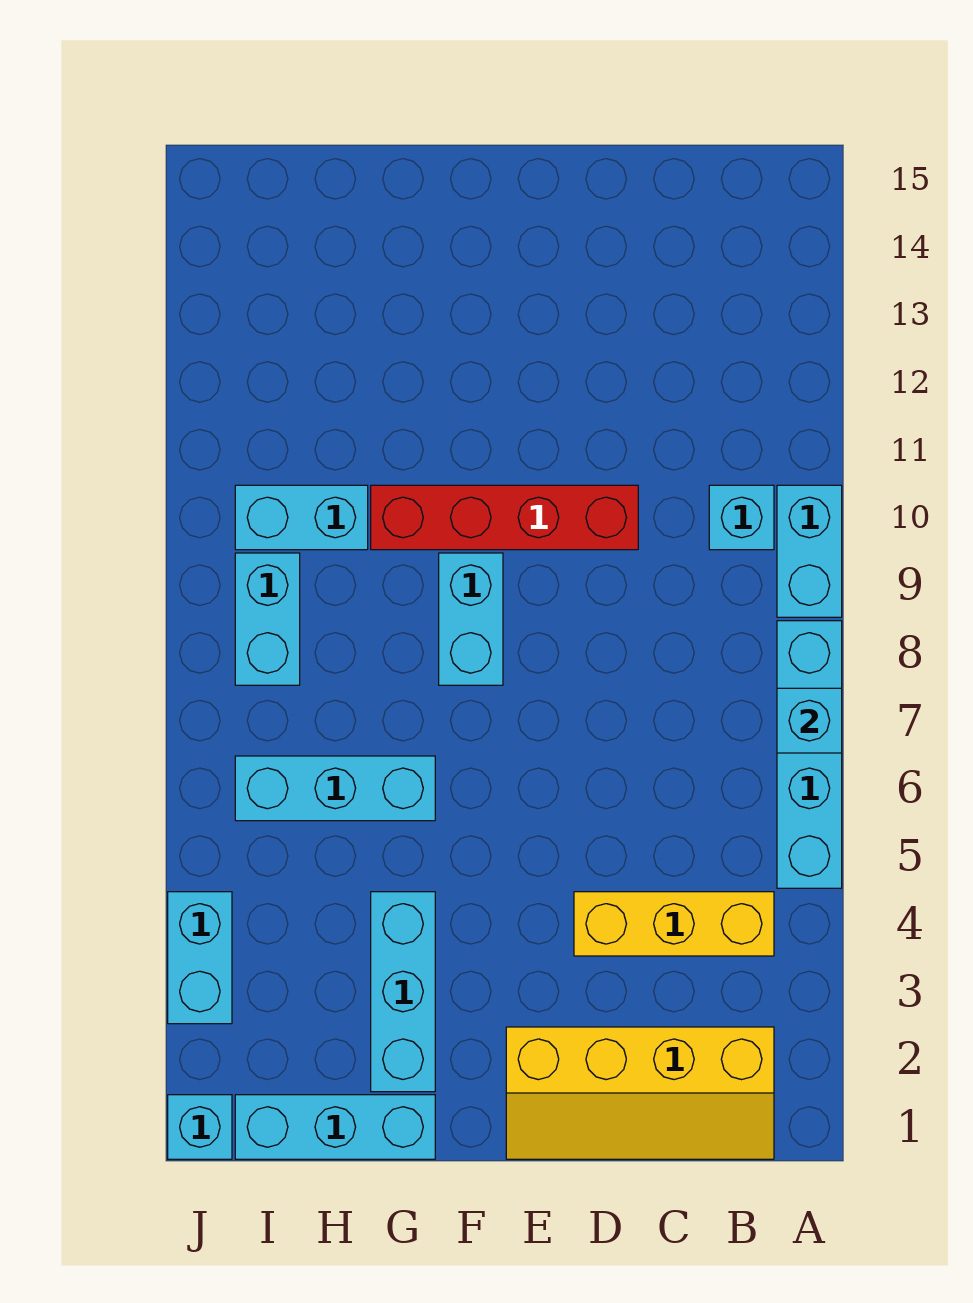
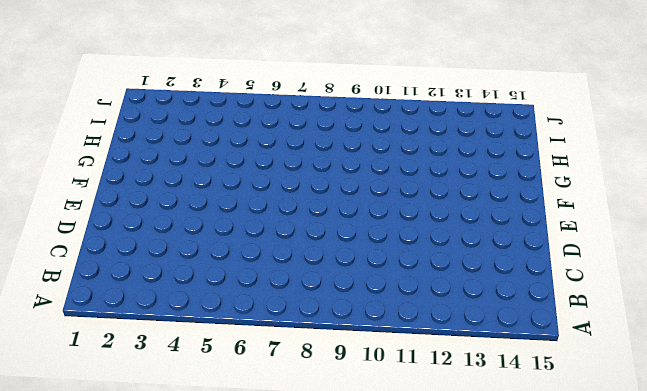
none -> cyan brick A5:A8 level 1
none -> cyan brick A9:A10 level 1
none -> yellow slope B1:E2 level 1 top 2

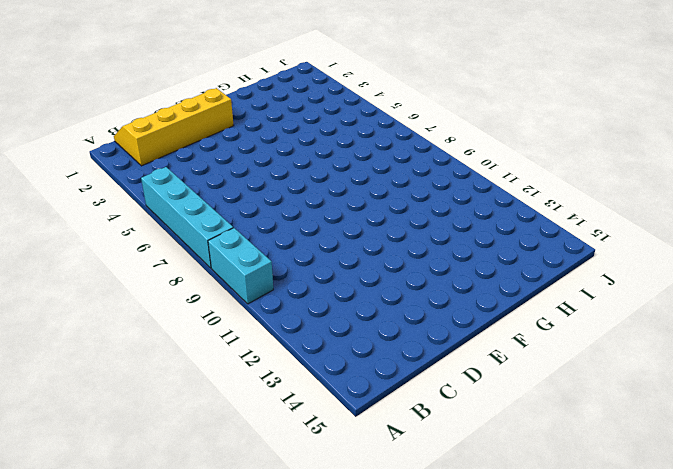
none -> yellow brick B4:D4 level 1
none -> cyan brick B10 level 1
none -> red brick D10:G10 level 1

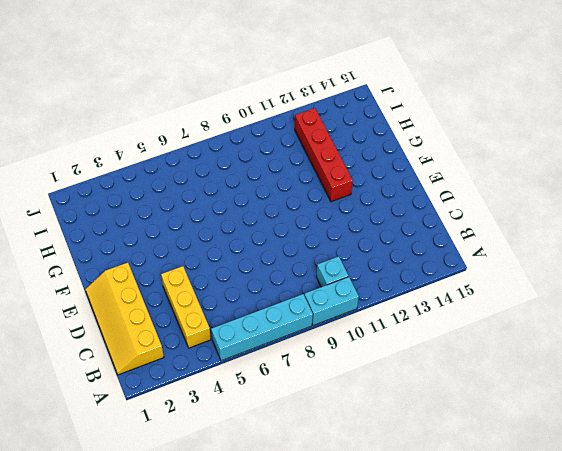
red brick F12:I12 level 1 -> red brick D10:G10 level 1
none -> cyan brick F8:F9 level 1
none -> cyan brick G1:I1 level 1
none -> cyan brick G2:G4 level 1

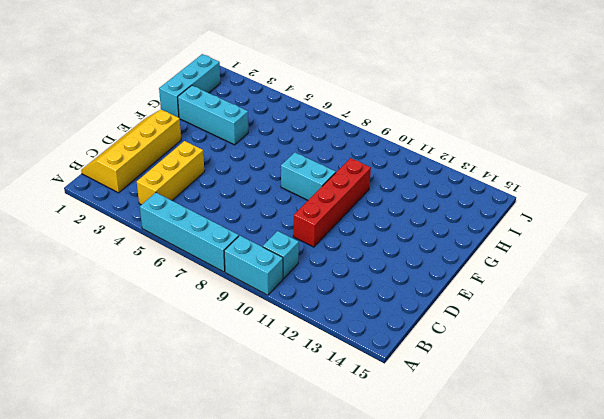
none -> cyan brick G6:I6 level 1
none -> cyan brick H10:I10 level 1
none -> cyan brick I8:I9 level 1

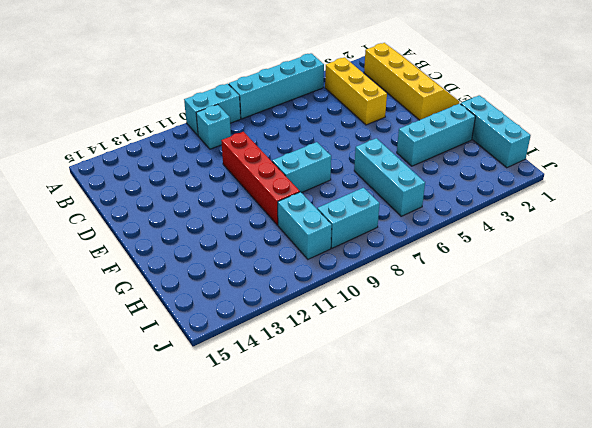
none -> cyan brick J1 level 1
none -> cyan brick J3:J4 level 1
none -> cyan brick A7 level 2

